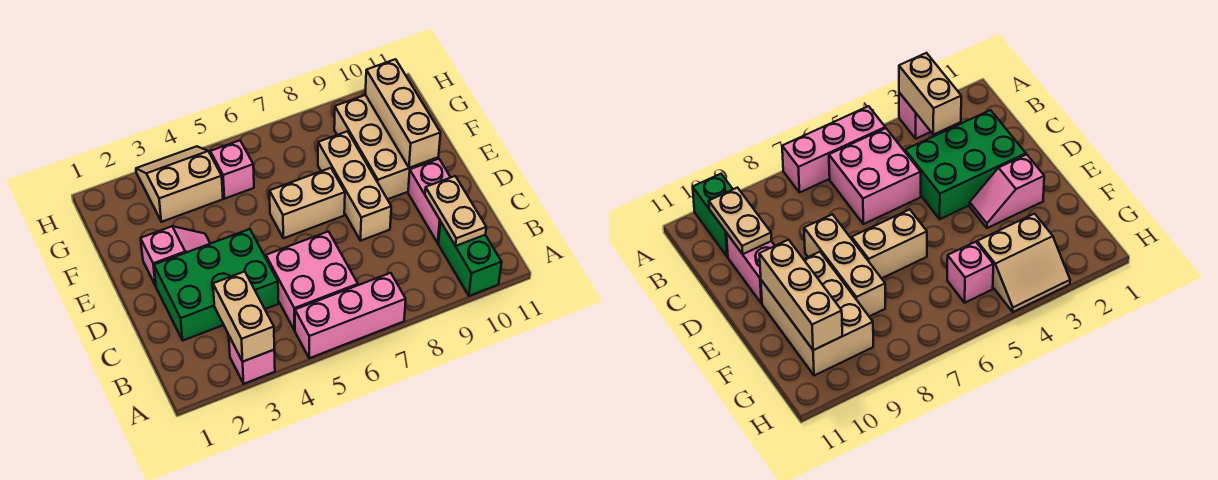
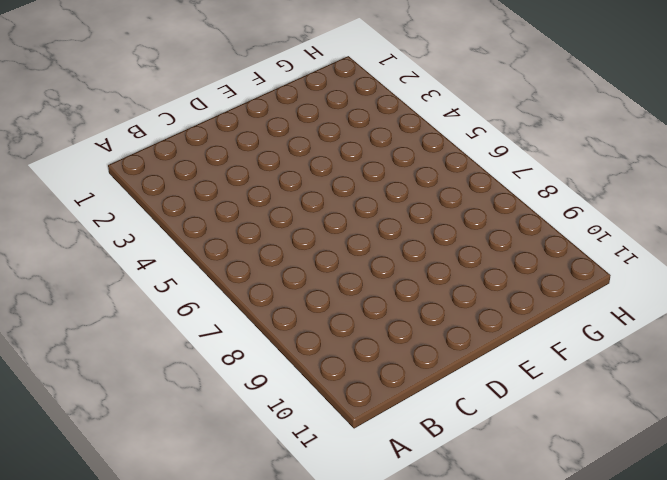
none -> pink brick A3 level 1
none -> pink brick A5:A7 level 1
none -> green brick A10:B10 level 1

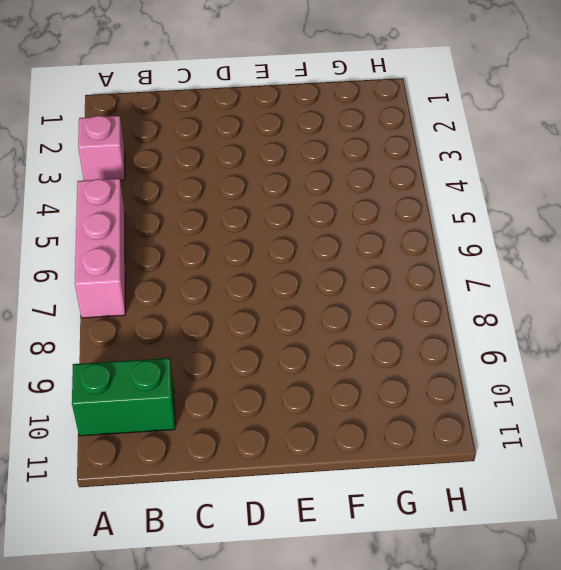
none -> pink brick B5:C6 level 1
none -> green brick C2:D4 level 1
none -> pink brick C10:D10 level 1

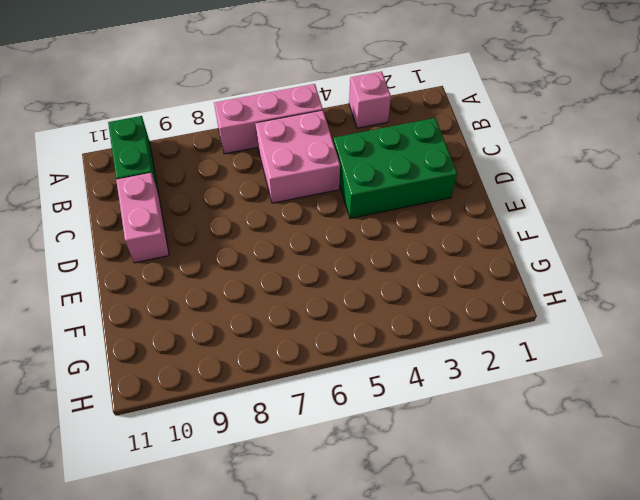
none -> tan brick D8:F8 level 1
none -> pink slope E2:E3 level 1 top 2
none -> tan brick E6:E7 level 1

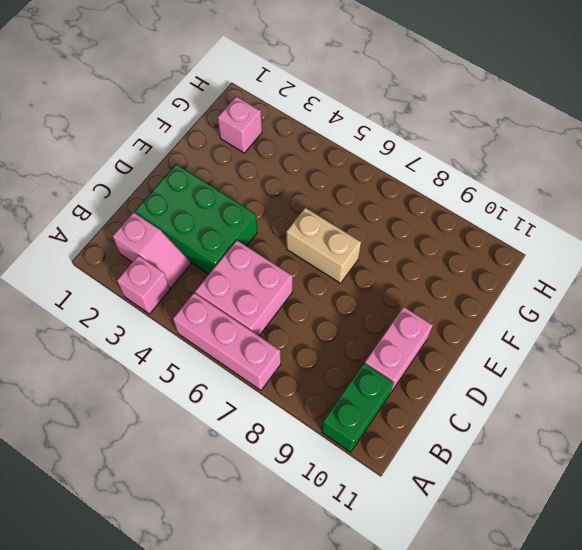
pink slope B2:B3 level 1 top 2 -> pink slope E2:E3 level 1 top 2
pink brick G2 level 1 -> pink brick G5 level 1
none -> tan brick D8:F8 level 1
none -> tan brick E9:G10 level 1
none -> tan slope G3:H4 level 1 top G

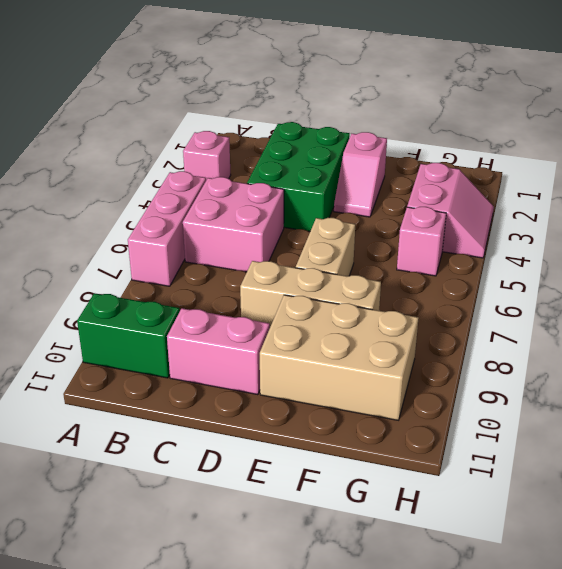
pink slope G3:H4 level 1 top G -> tan slope G3:H4 level 1 top G
none -> tan brick A3:B3 level 2
none -> tan plate B10:C10 level 2
none -> tan brick E10:G10 level 2

